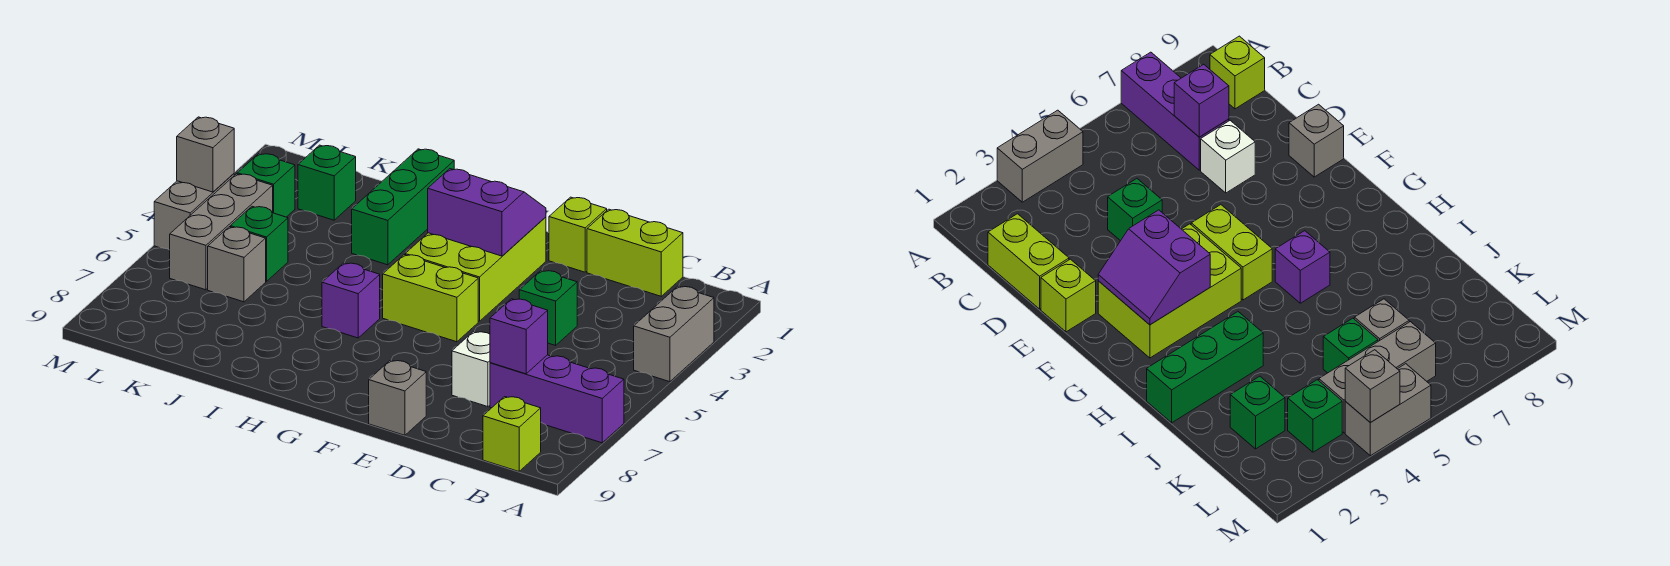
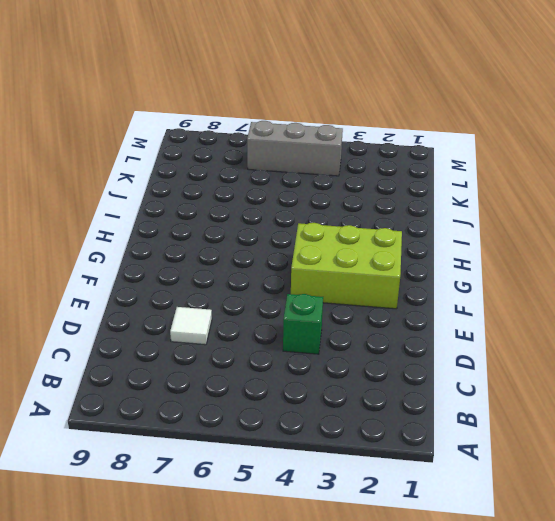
white tile D7 level 1 -> white brick D7 level 1
none -> grey brick A3:A4 level 1
none -> purple brick A7:C7 level 1
none -> lime brick B9 level 1

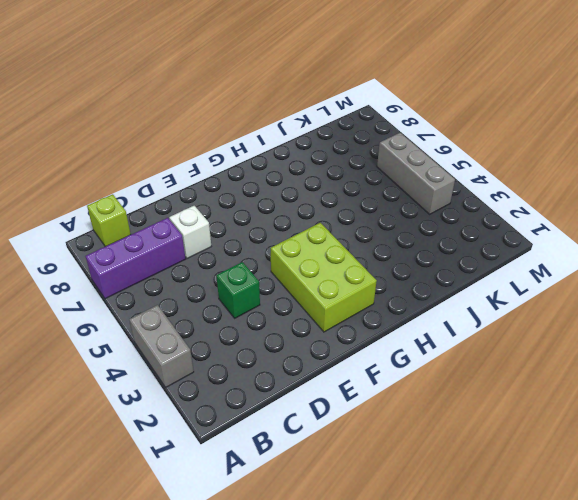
none -> lime brick C1:D1 level 1
none -> lime brick E1 level 1
none -> grey brick E9 level 1

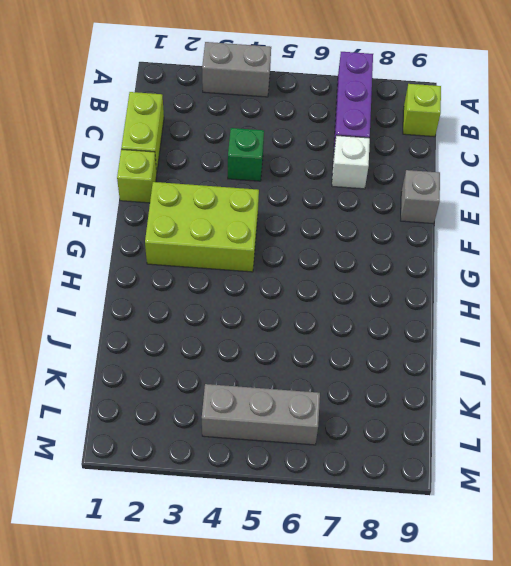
none -> lime brick F5:G5 level 1
none -> purple brick H6 level 1
none -> green brick I1:I3 level 1

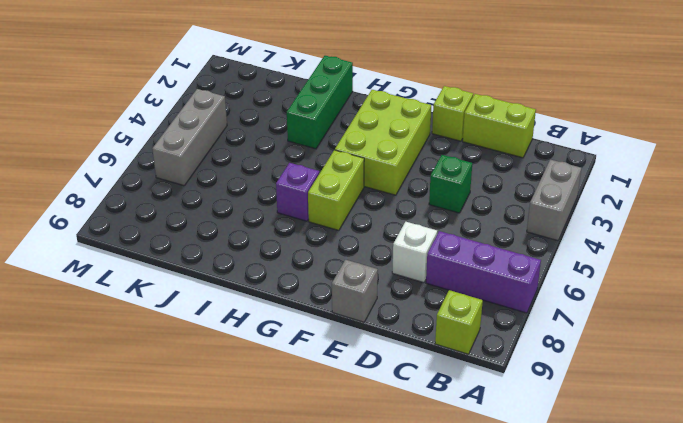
lime brick G5:G6 level 1 -> lime brick F5:G5 level 1
none -> green brick K2 level 1
none -> green brick K5 level 1
none -> grey brick K6 level 1

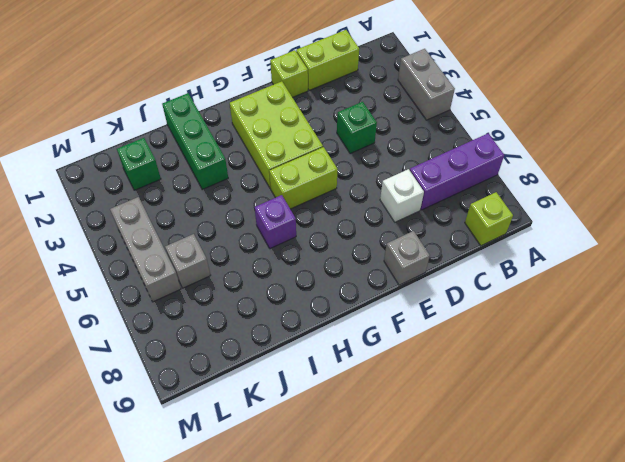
none -> green brick K5 level 1
none -> green brick L3 level 1
none -> grey brick M4:M5 level 1

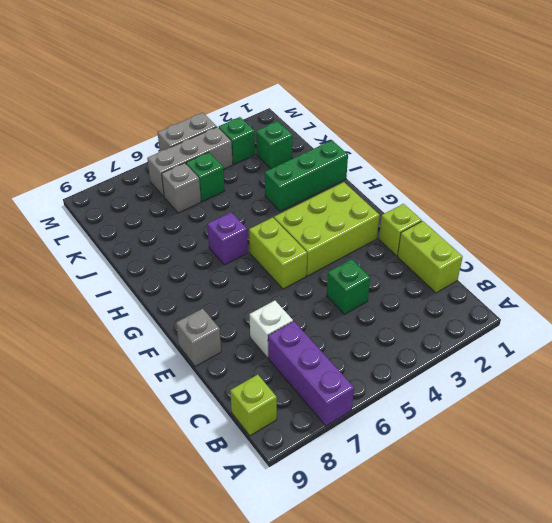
none -> grey brick A3:A4 level 1
none -> purple brick C7 level 2
none -> purple slope F2:G3 level 2 top 3

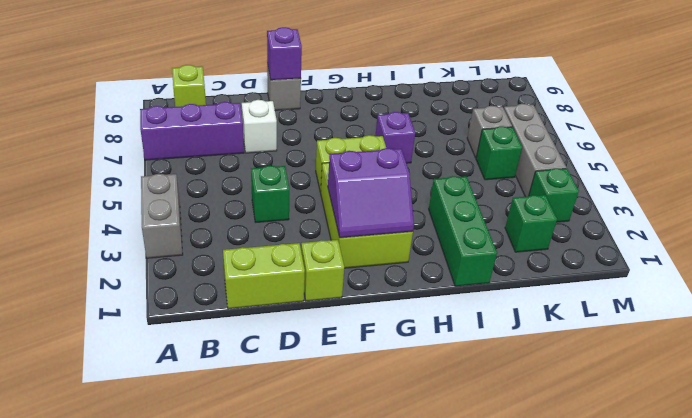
purple brick E9 level 2 -> purple brick C7 level 2
none -> grey brick M4:M5 level 1
none -> grey brick M4 level 2

